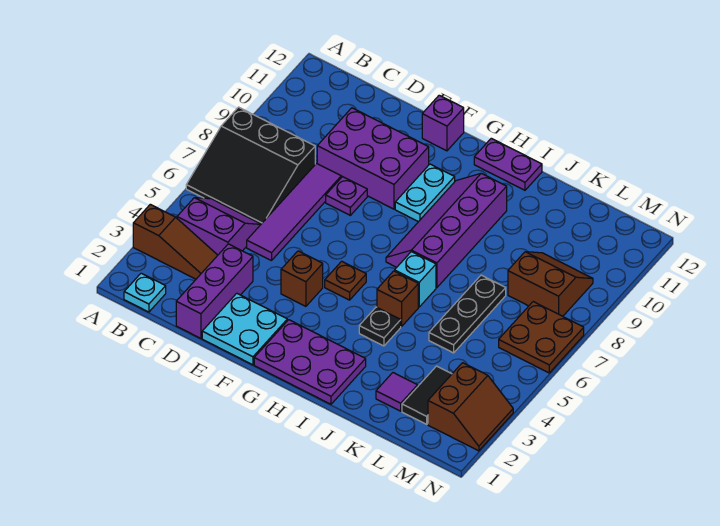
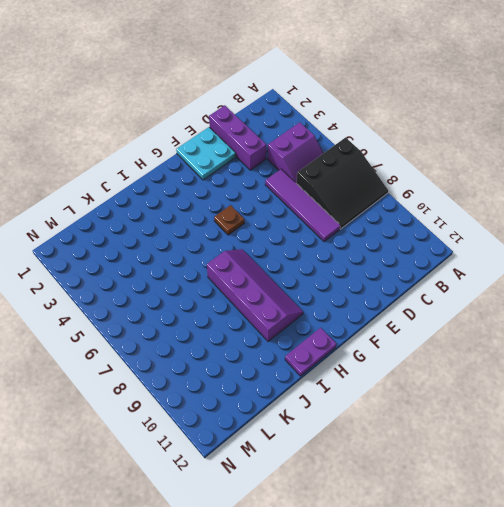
black slope A6:C8 level 1 top 6 -> black slope A6:C8 level 1 top 8
none -> brown slope A3:C3 level 1 top A
none -> cyan plate B1 level 1
none -> purple brick D9:F10 level 1

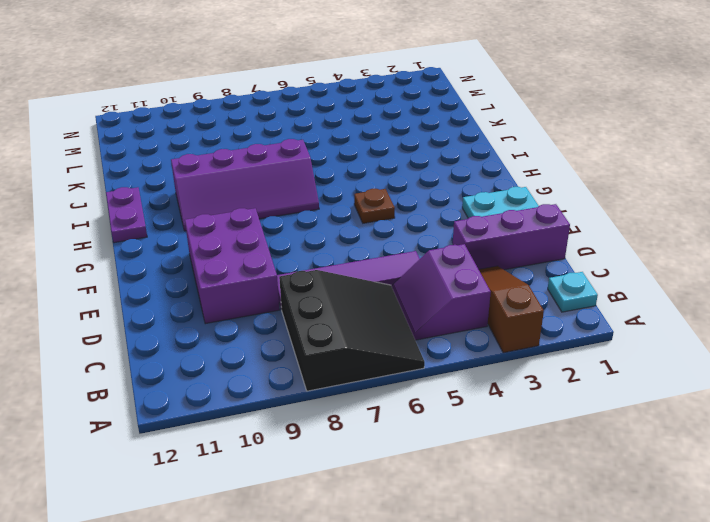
none -> purple plate E8 level 1
none -> brown brick F4 level 1
none -> purple brick F12 level 1

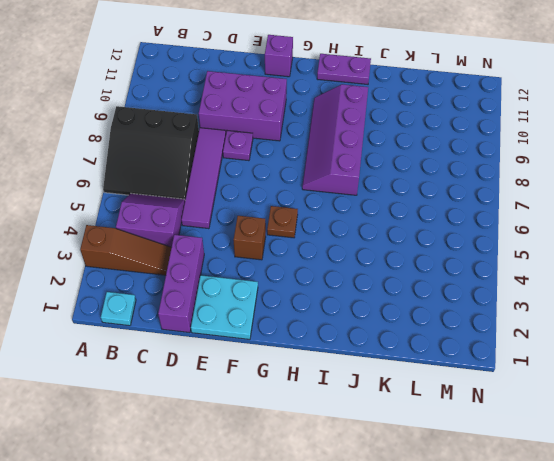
none -> purple plate G1:I2 level 1
none -> cyan plate G9:G10 level 1
none -> black plate I4 level 1

